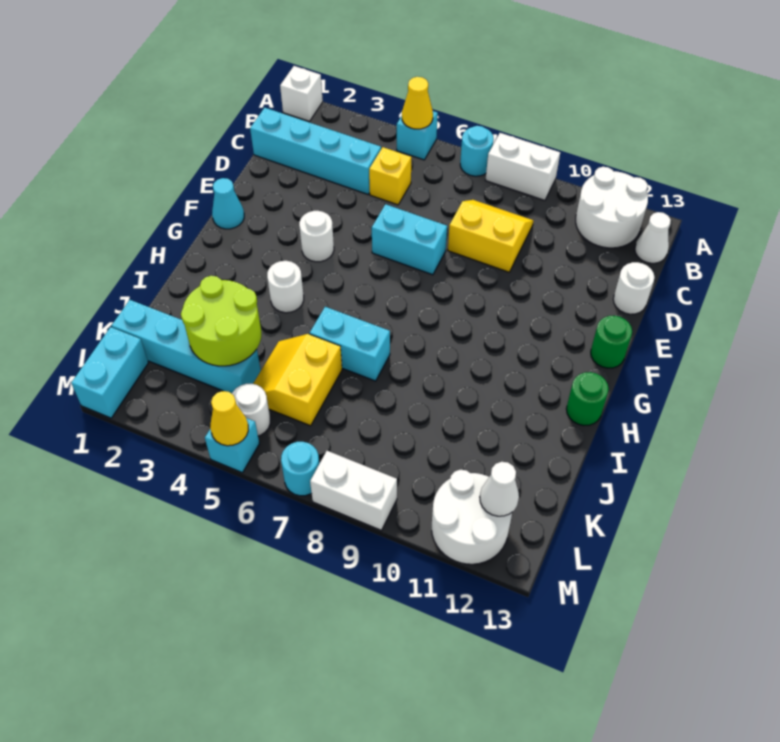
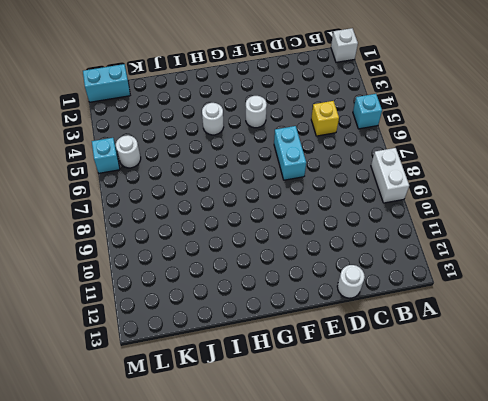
none -> cyan round brick A7 level 1
none -> white round brick A11:B12 level 1
none -> white cone B13 level 1

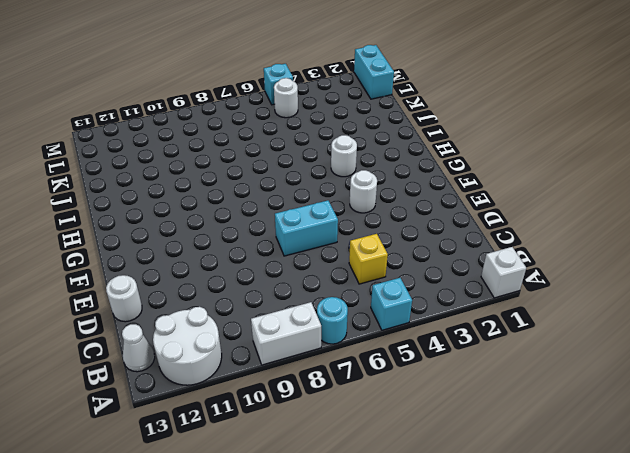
none -> cyan brick C1:C4 level 1
none -> yellow slope C8:D9 level 1 top D
none -> cyan cone F1 level 1

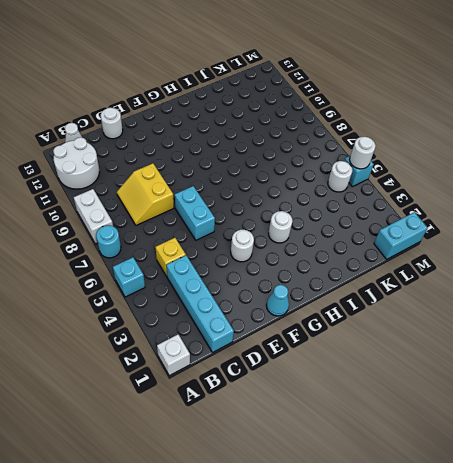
white round brick M5 level 2 -> yellow cone M5 level 2
none -> green round brick F13 level 1
none -> green round brick H13 level 1
none -> cyan brick I6:I7 level 1

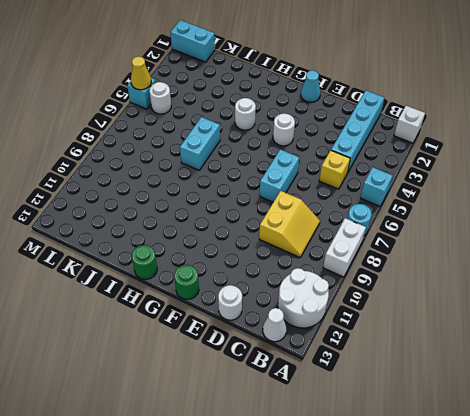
none -> yellow slope J5:K6 level 1 top 6
none -> cyan brick K1:K4 level 1
none -> white round brick L11:M12 level 1

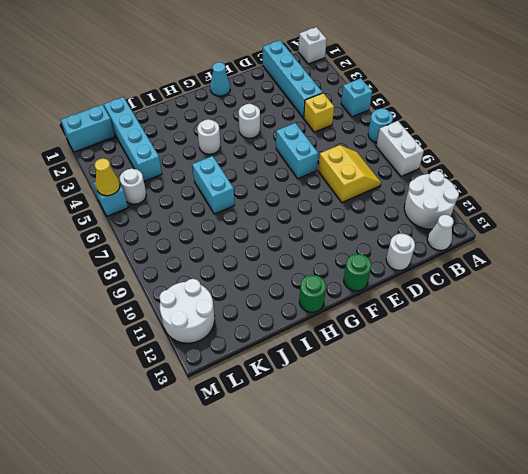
none -> yellow slope J5:K6 level 1 top 6
none -> cyan round brick M7 level 1
none -> white brick M8:M9 level 1

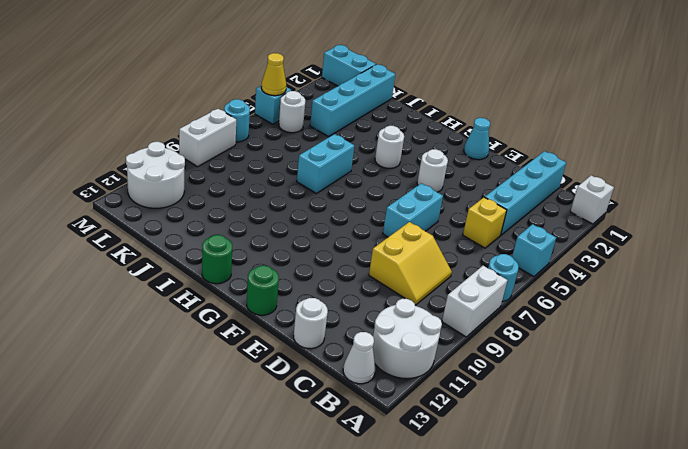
none -> yellow slope J5:K6 level 1 top 6
none -> yellow cone A5 level 2
none -> lime round brick J3:K4 level 2

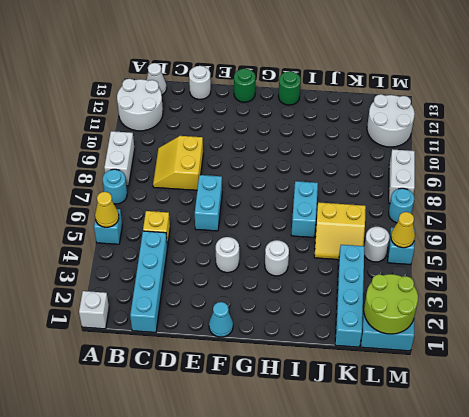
lime round brick L1:M2 level 2 -> lime round brick J3:K4 level 2
none -> white cone L12 level 2

